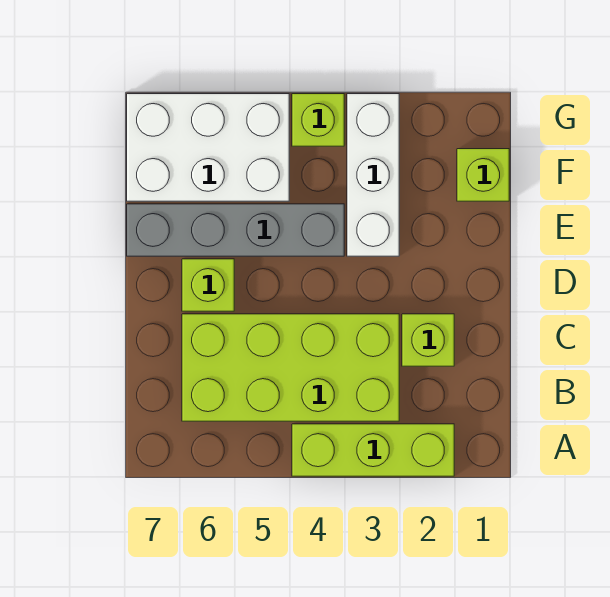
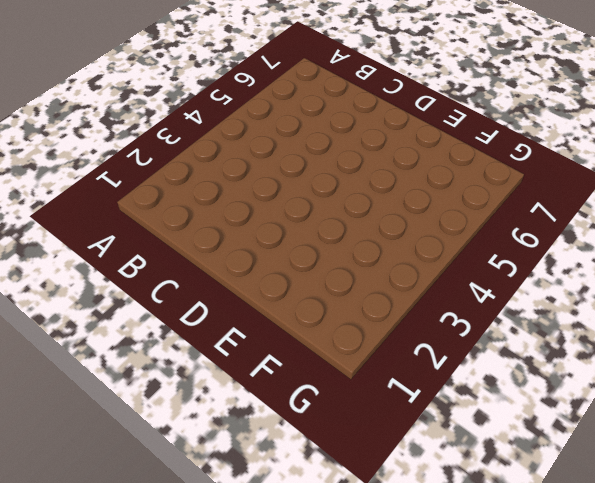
none -> lime brick A2:A4 level 1
none -> lime brick B3:C6 level 1

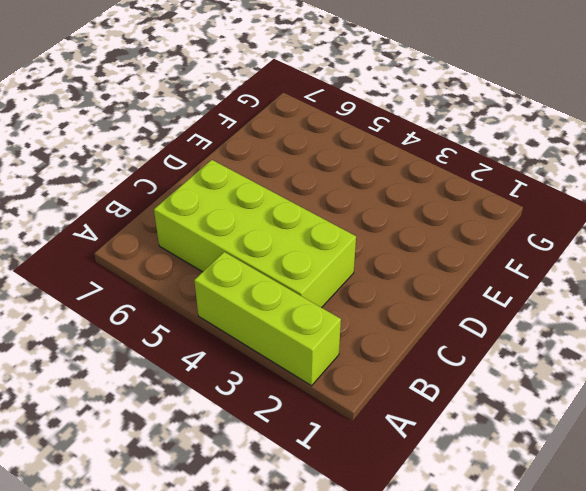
none -> lime brick C2 level 1
none -> lime brick D6 level 1

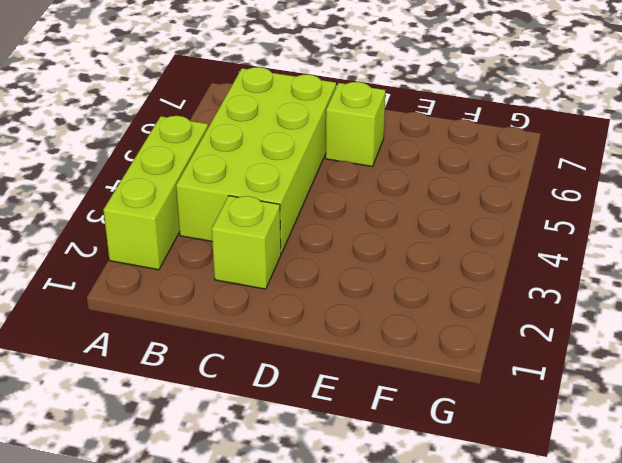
none -> white brick E3:G3 level 1
none -> grey brick E4:E7 level 1

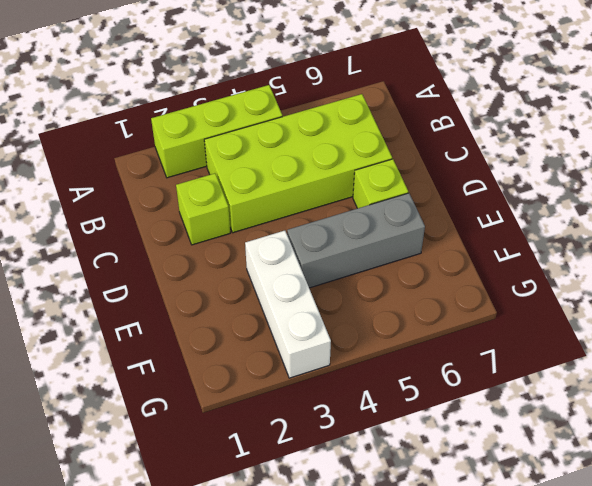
grey brick E4:E6 level 1 -> grey brick E4:E7 level 1
none -> lime brick F1 level 1
none -> white brick F5:G7 level 1

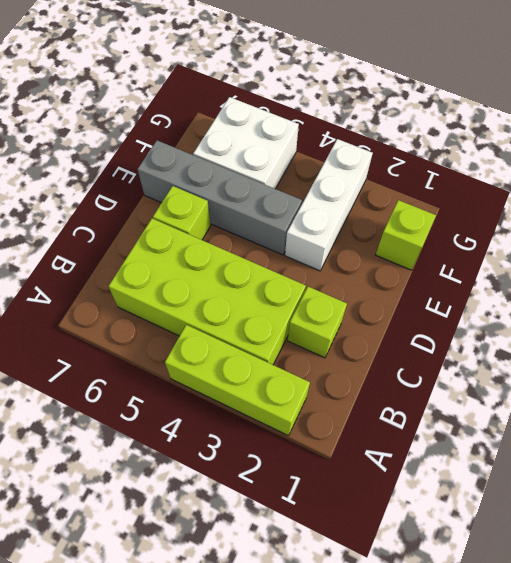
white brick F5:G6 level 1 -> white brick F5:G7 level 1
none -> lime brick G4 level 1

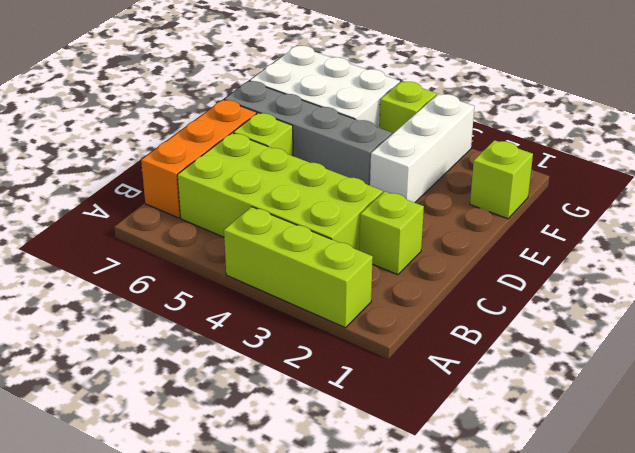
orange brick B7:D7 level 1 -> none

